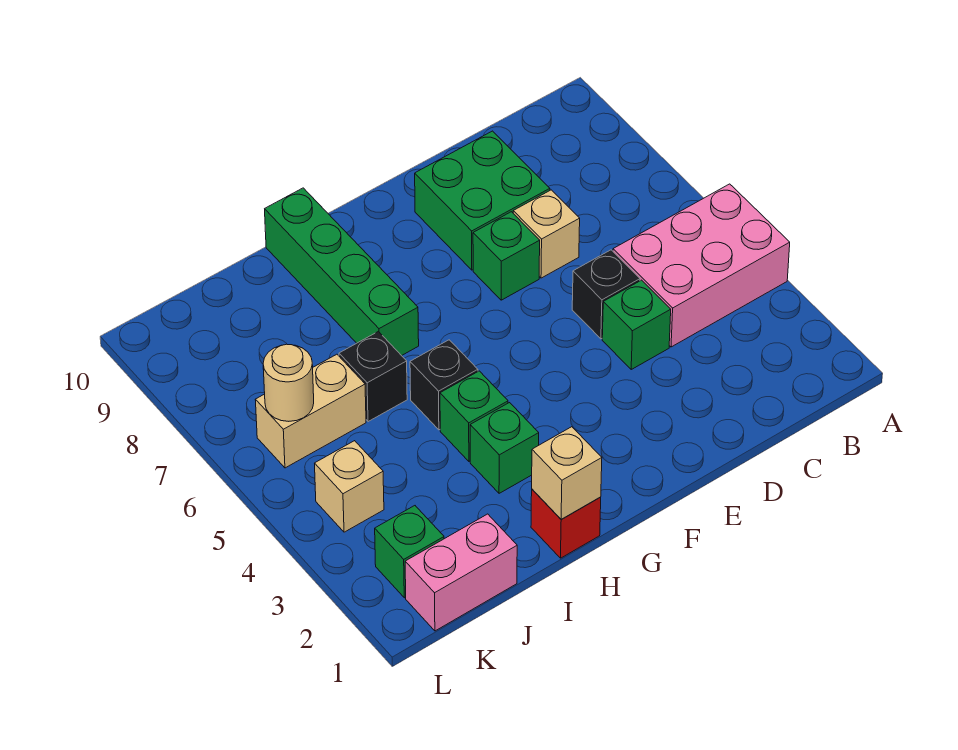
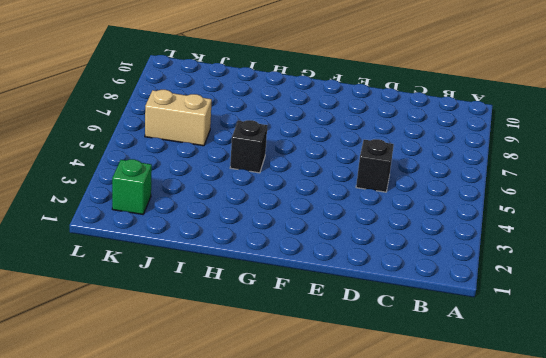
none -> pink brick A4:C5 level 1
none -> green brick D4 level 1
none -> tan brick D7 level 1

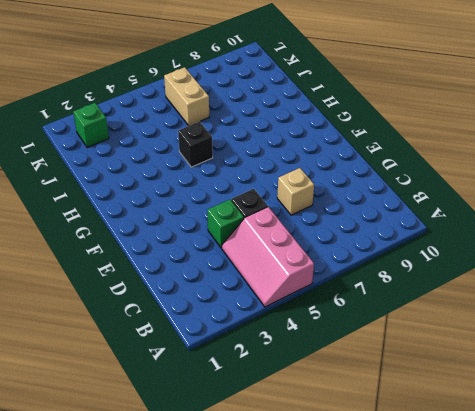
pink slope A4:C5 level 1 top 5 -> pink brick A4:C5 level 1
none -> green brick D8:E9 level 1
none -> green brick E7 level 1
none -> red brick H1 level 1

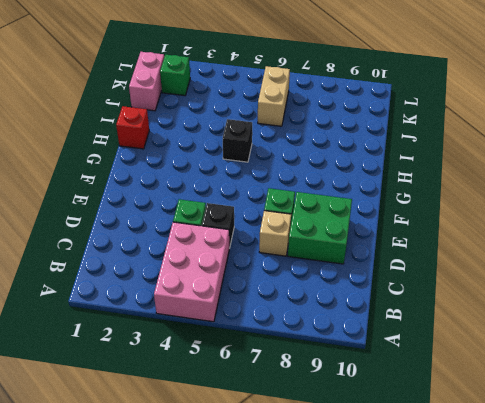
none -> green brick H3 level 1
none -> green brick H4 level 1
none -> green brick H7:H10 level 1

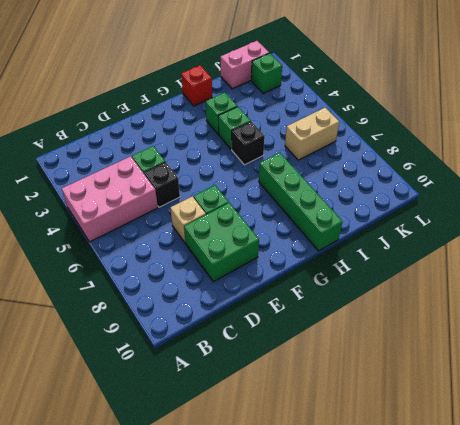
none -> black brick I6 level 1
none -> tan brick K4 level 1
none -> tan brick H1 level 2

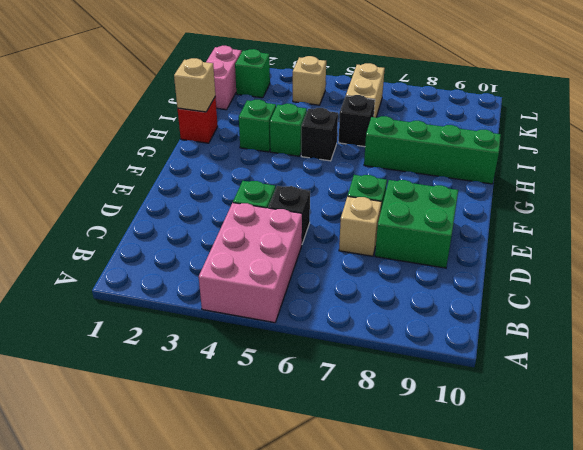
none -> tan round brick K6 level 2

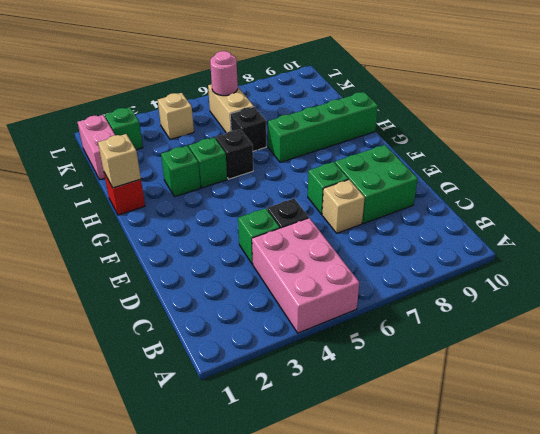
pink round brick K6 level 2 -> tan round brick K6 level 2

